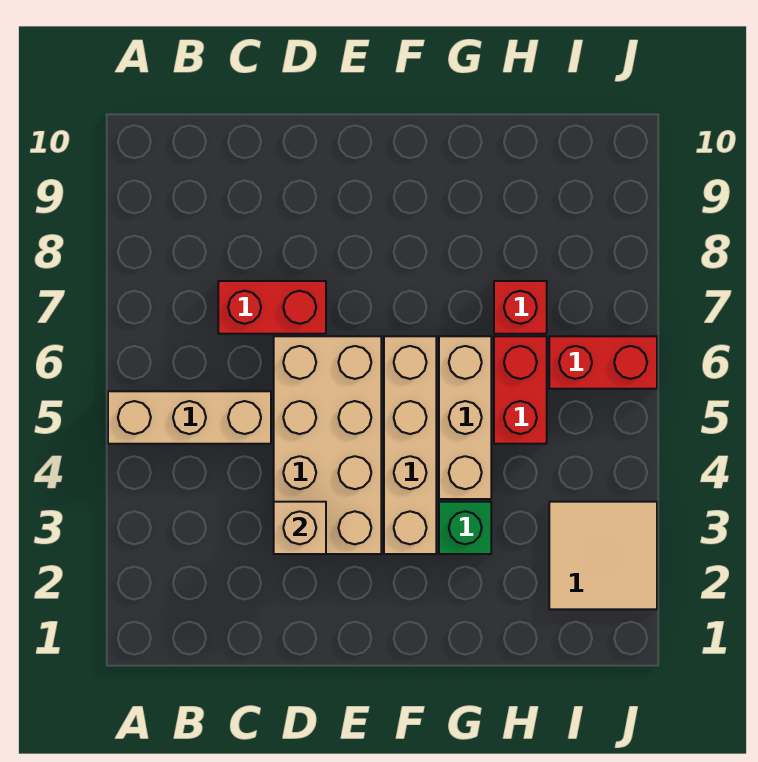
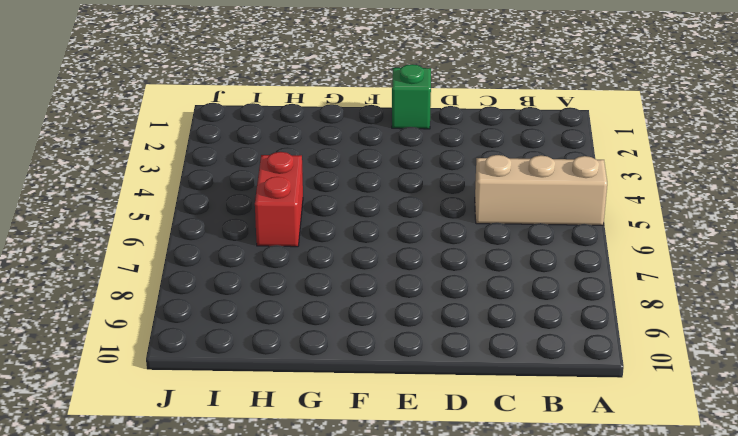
green brick E1 level 1 -> green brick G3 level 1
none -> red brick C7:D7 level 1
none -> tan brick D3:E6 level 1

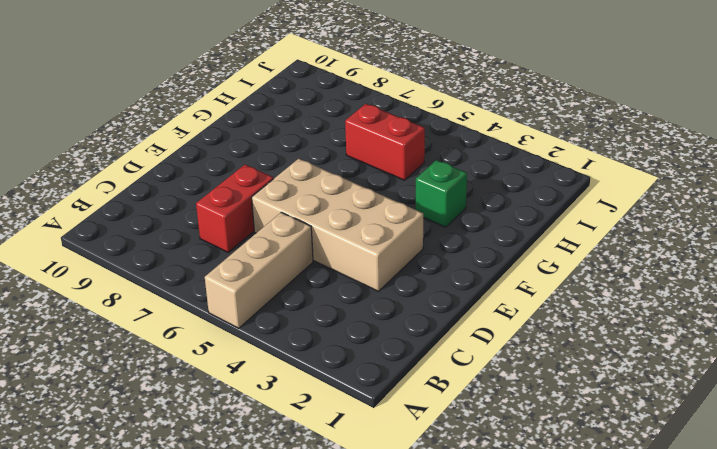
none -> tan brick F3:F6 level 1
none -> tan brick G4:G6 level 1

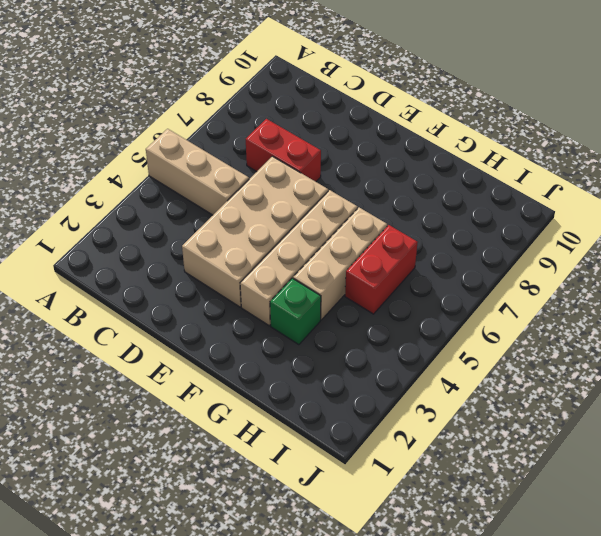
none -> red brick H7 level 1
none -> tan tile I2:J3 level 1

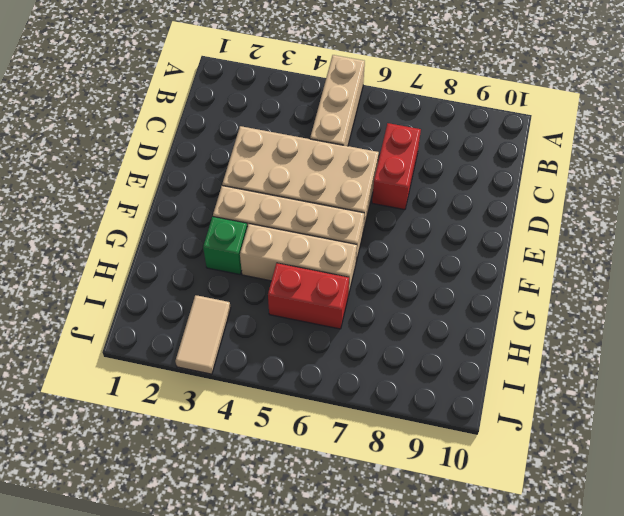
tan tile I3:J3 level 1 -> tan tile I2:J3 level 1
none -> red brick H7 level 1
none -> red brick I6:J6 level 1

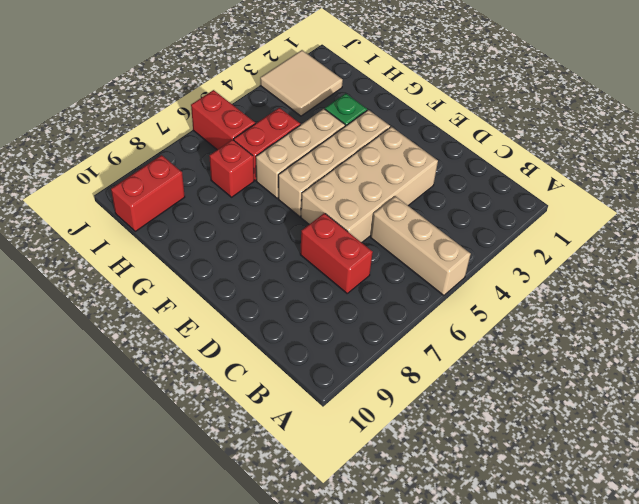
red brick I9:I10 level 1 -> none
none -> tan brick D3 level 2

